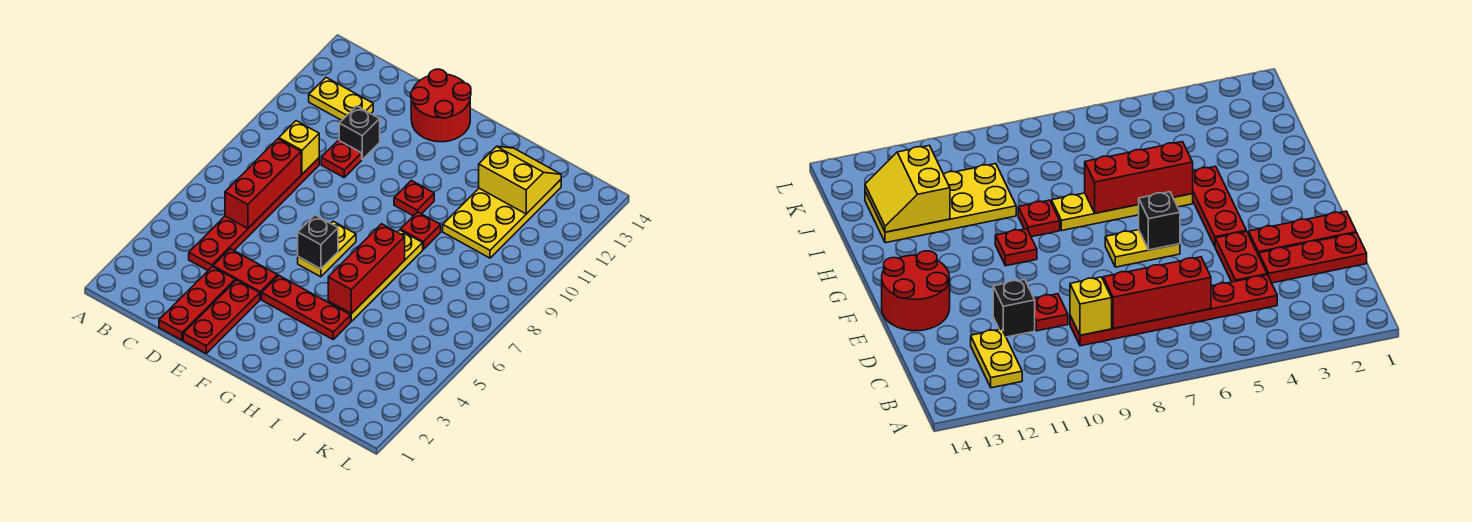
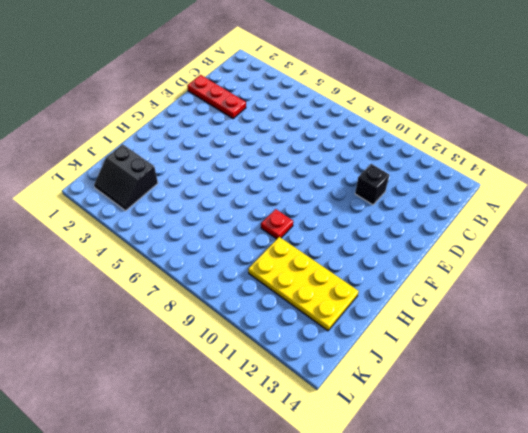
black slope J2:K3 level 1 top J -> none
none -> yellow plate B12:C12 level 1
none -> red plate C4:C9 level 1
none -> red plate D4:E4 level 1

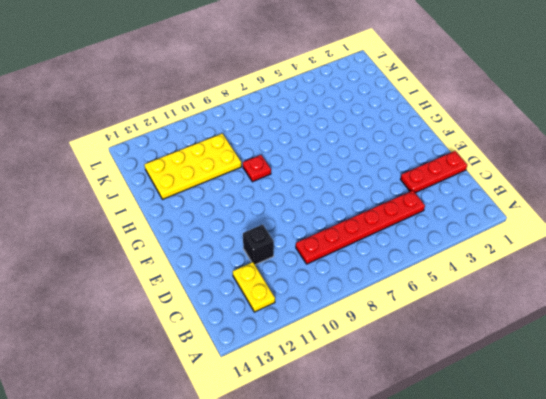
none -> red plate D4:E4 level 1
none -> red plate D10 level 1
none -> red plate E1:E3 level 1

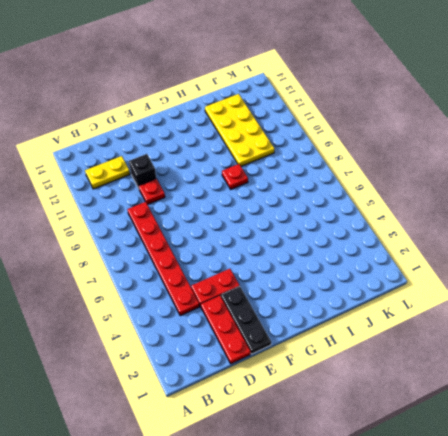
black plate E1:E3 level 1 -> red plate E1:E3 level 1
none -> red round brick E13:F14 level 1
none -> red plate F4:H4 level 1
none -> yellow plate F6:F7 level 1

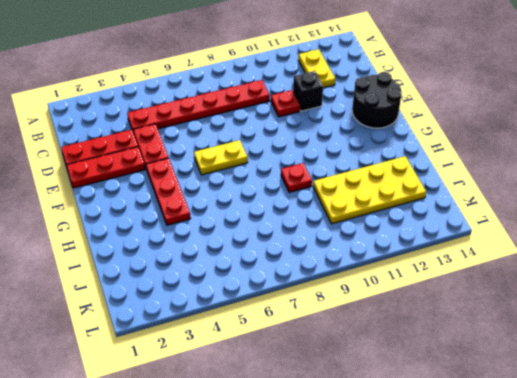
black round brick E13:F14 level 1 -> red round brick E13:F14 level 1
none -> red plate G10 level 1
none -> yellow plate H5:H8 level 1
none -> red brick C6:C8 level 2

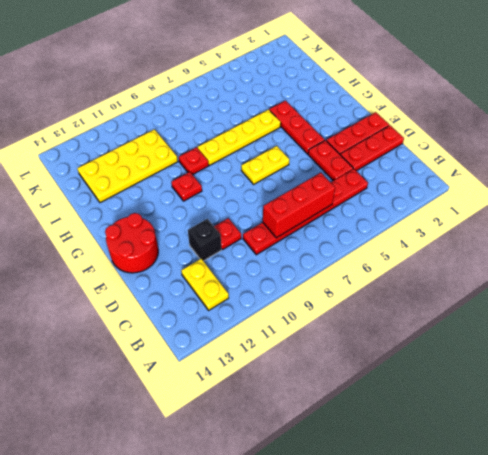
none -> yellow brick C9 level 2
none -> black brick F6 level 2
none -> red brick H5:H7 level 2

